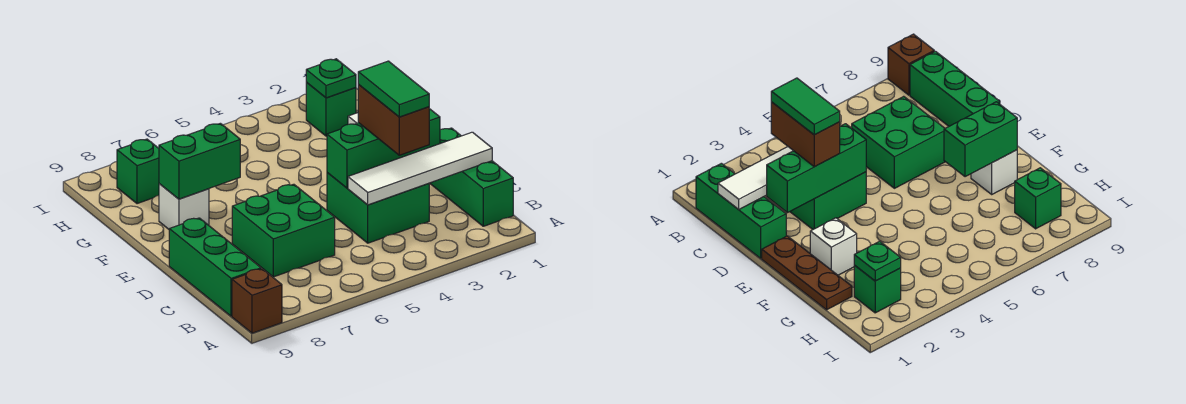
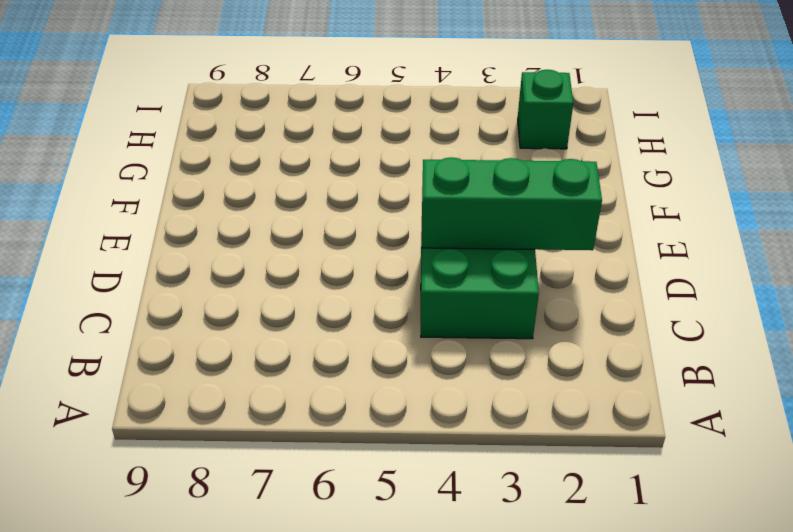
none -> brown brick A9 level 1
none -> green brick B1:D1 level 1
none -> green brick B9:D9 level 1

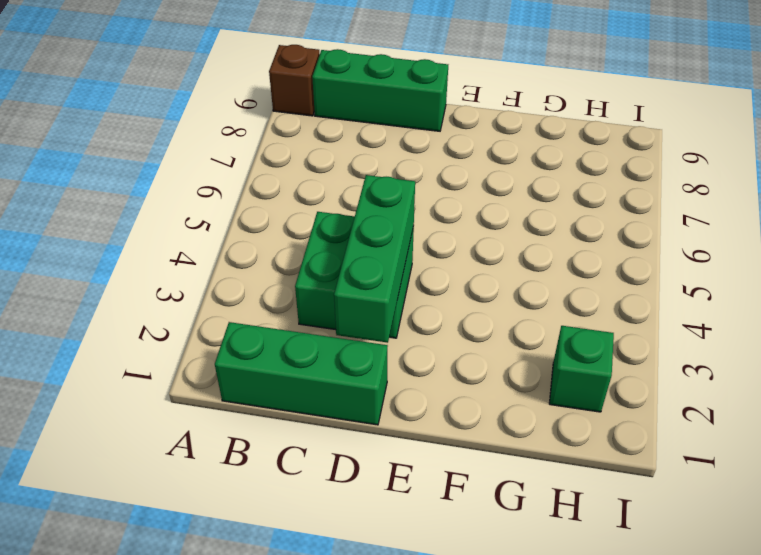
none -> green brick C6:D7 level 1
none -> brown plate E1:G1 level 1
none -> white brick F2 level 1

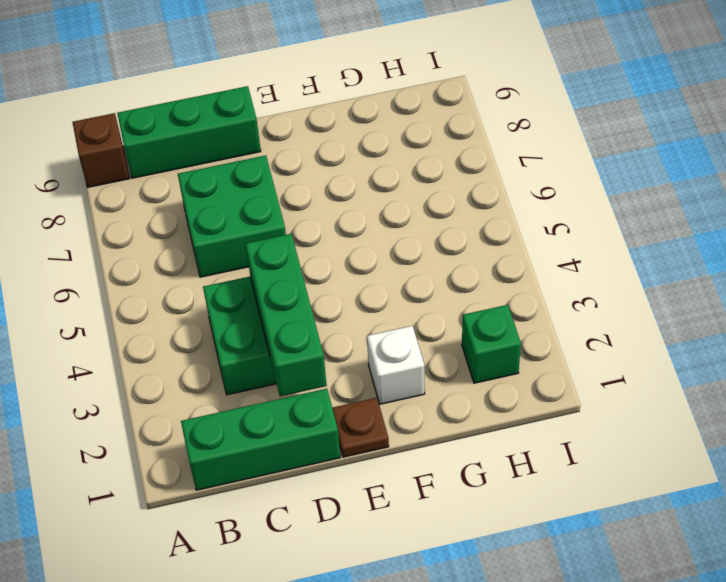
brown plate E1 level 1 -> brown plate E1:G1 level 1
none -> white brick F8 level 1
none -> green brick H8 level 1
none -> white tile C1:C4 level 2

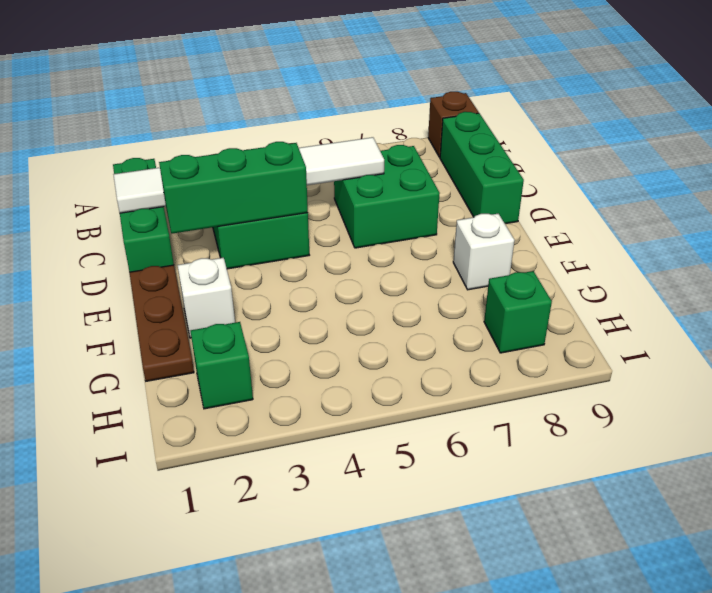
white tile C1:C6 level 2 -> white tile C1:C4 level 2
none -> green brick F7:F8 level 2
none -> green plate H2 level 2
none -> brown brick C3:D3 level 3

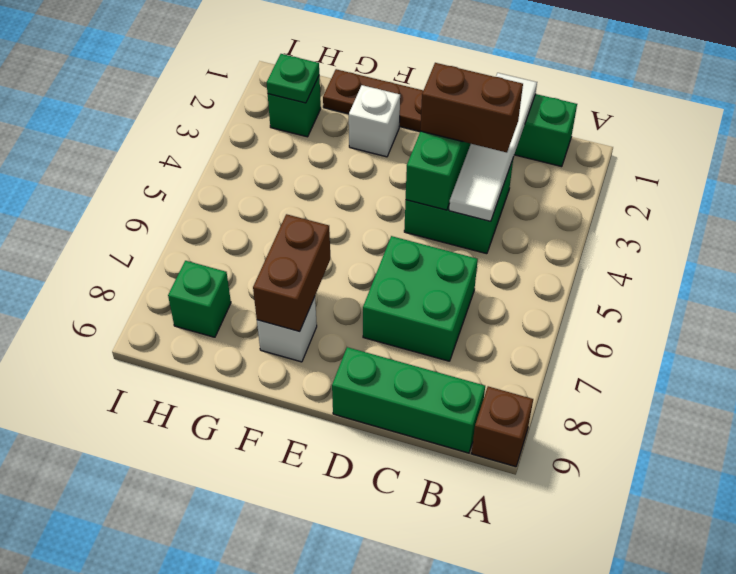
brown brick F7:F8 level 2 -> green brick F7:F8 level 2
none -> green tile C3:D3 level 4

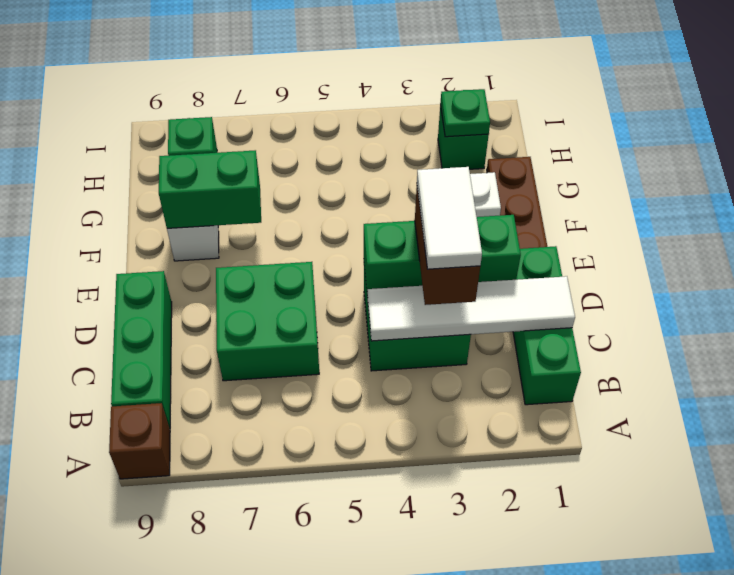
white tile C3:D3 level 4 -> green tile C3:D3 level 4

